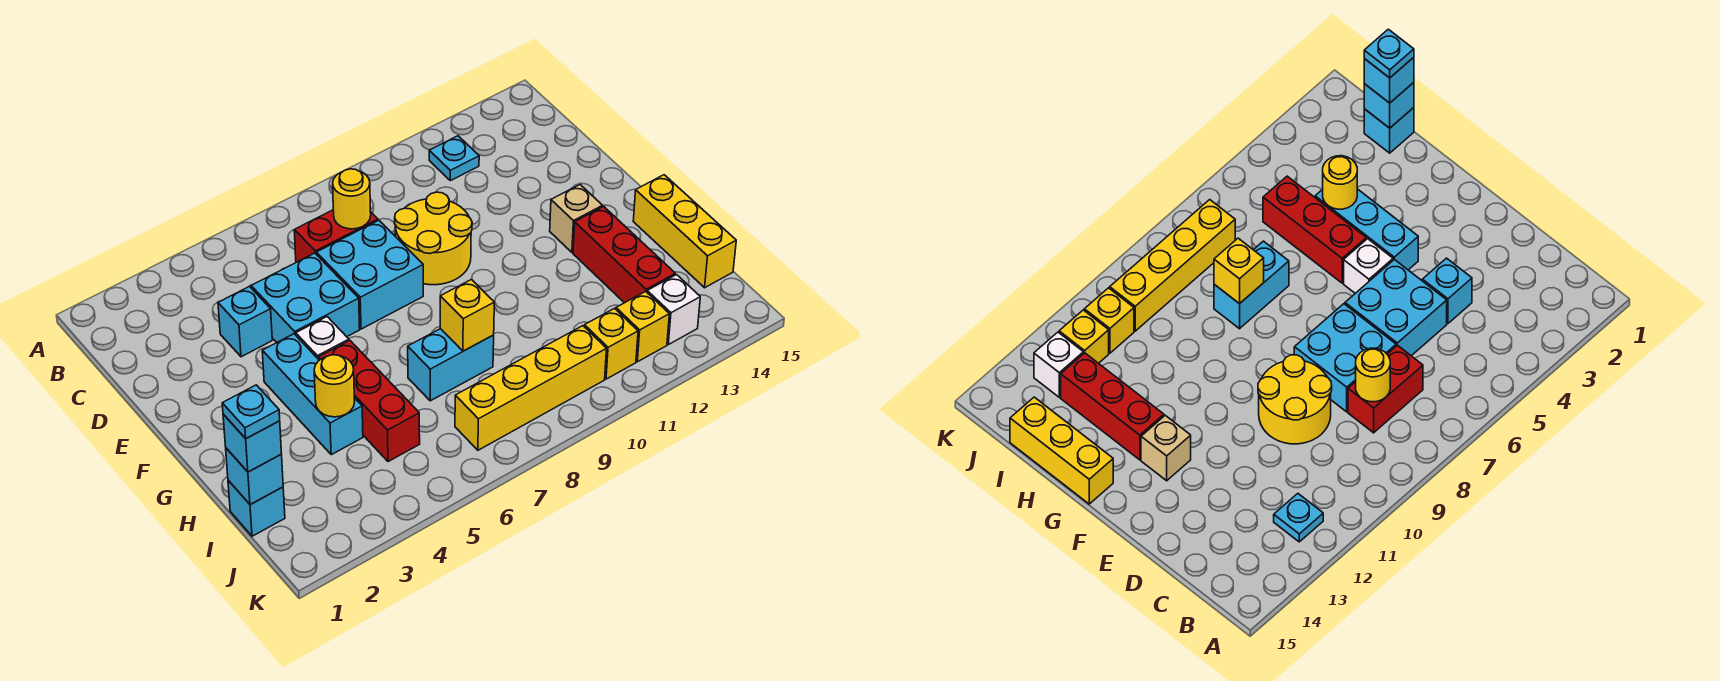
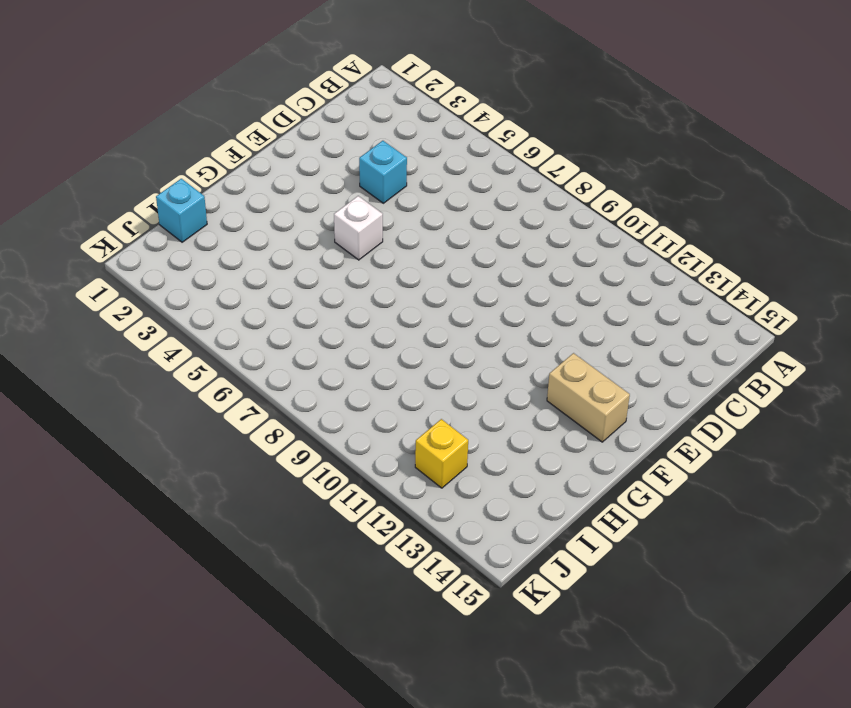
tan brick F13:F14 level 1 -> tan brick F13 level 1
none -> cyan plate B12 level 1
none -> red brick C7:C8 level 1
none -> cyan brick D5:E6 level 1

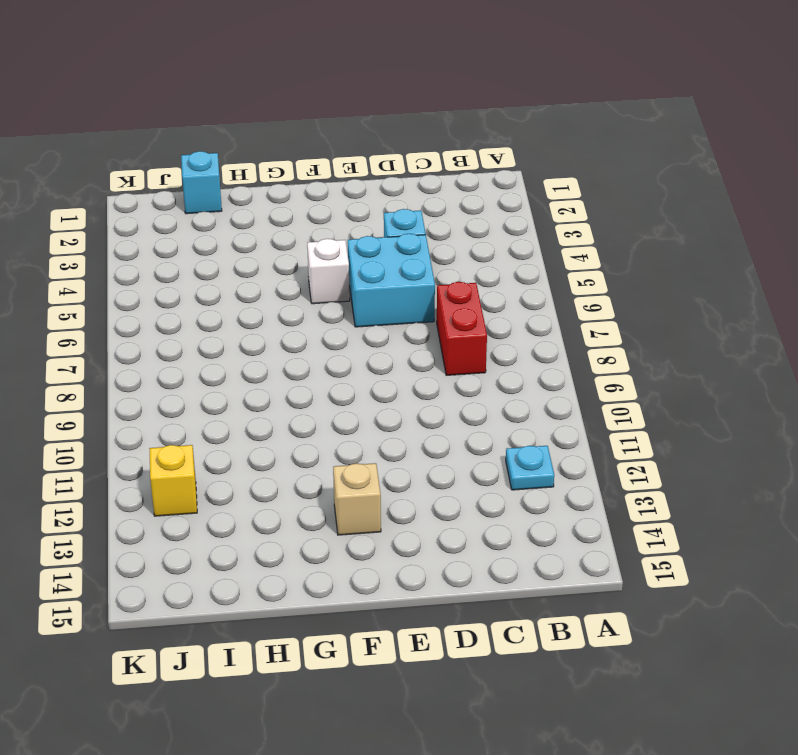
none -> cyan brick D7:E8 level 1
none -> yellow round brick D9:E10 level 1
none -> cyan brick F4:H4 level 1

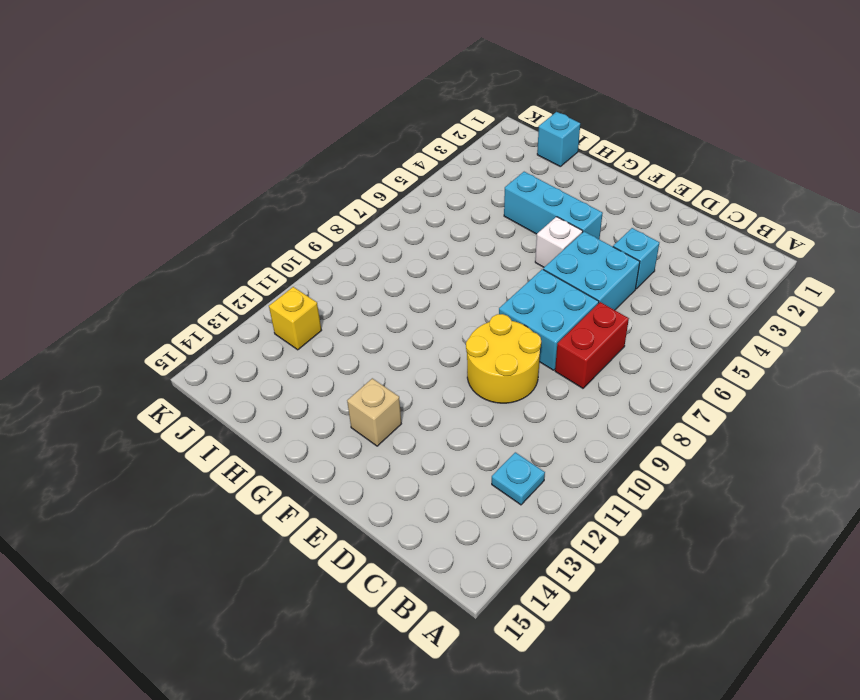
none -> red brick G5:I5 level 1
none -> red brick G13:I13 level 1
none -> yellow brick G15:I15 level 1

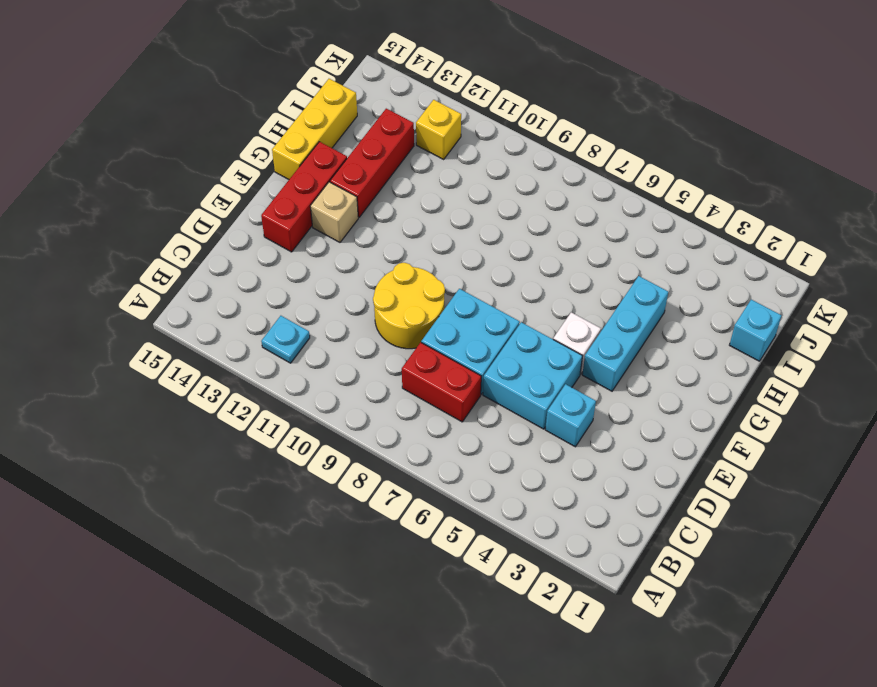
red brick E14:G14 level 1 -> red brick G5:I5 level 1
none -> cyan brick H7:H8 level 1
none -> yellow brick J7:J10 level 1
none -> yellow brick J11 level 1

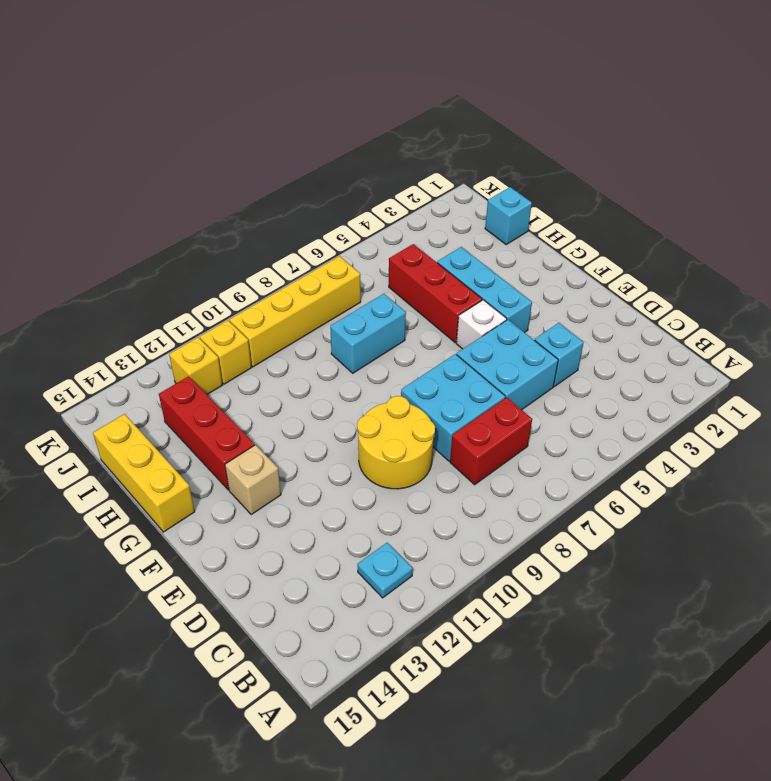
none -> white brick J13 level 1
none -> yellow round brick C8 level 2
none -> yellow round brick H4 level 2

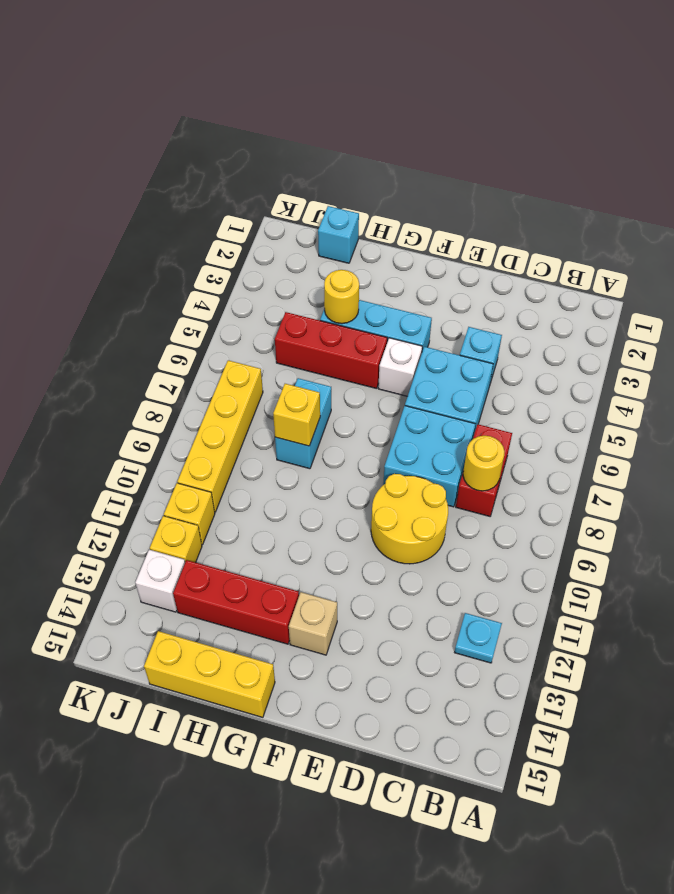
none -> cyan brick I1 level 2
none -> cyan brick I1 level 3
none -> cyan plate I1 level 4

